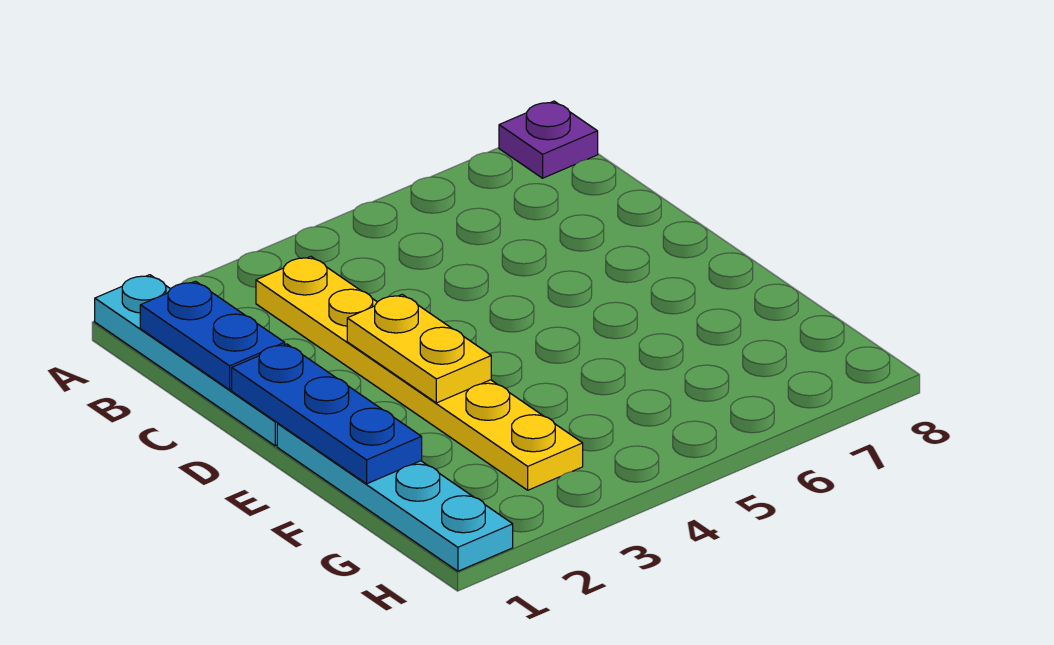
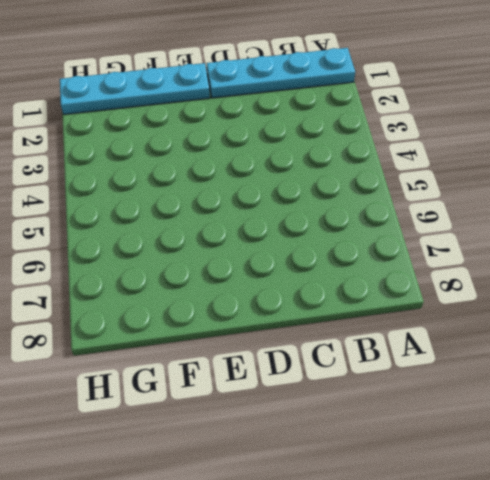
none -> purple plate A8 level 1
none -> yellow plate B3:G3 level 1

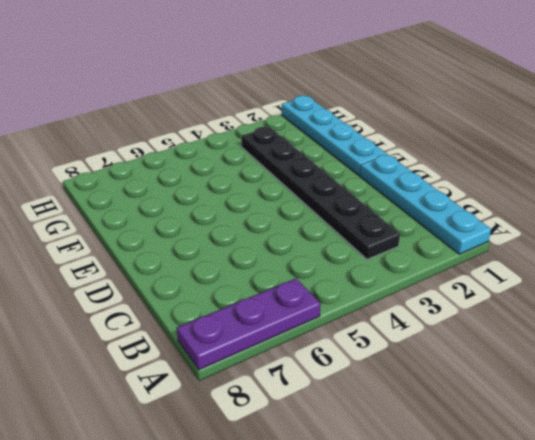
purple plate A6:A8 level 1 -> purple plate A8 level 1
black plate B3:G3 level 1 -> yellow plate B3:G3 level 1
none -> blue plate B1:C1 level 2
none -> blue plate D1:F1 level 2

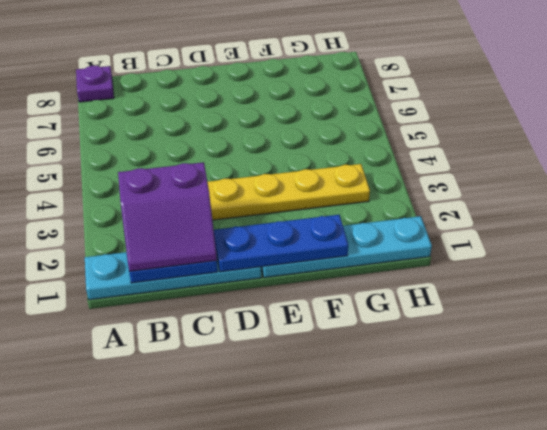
purple slope B1:C2 level 3 top 2 -> none
none -> yellow plate D3:E3 level 2

